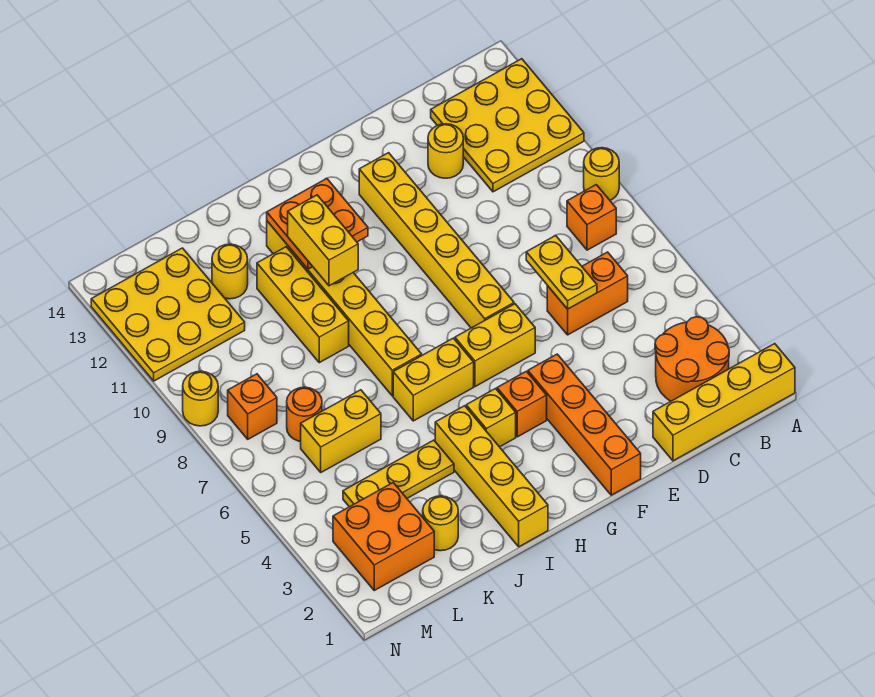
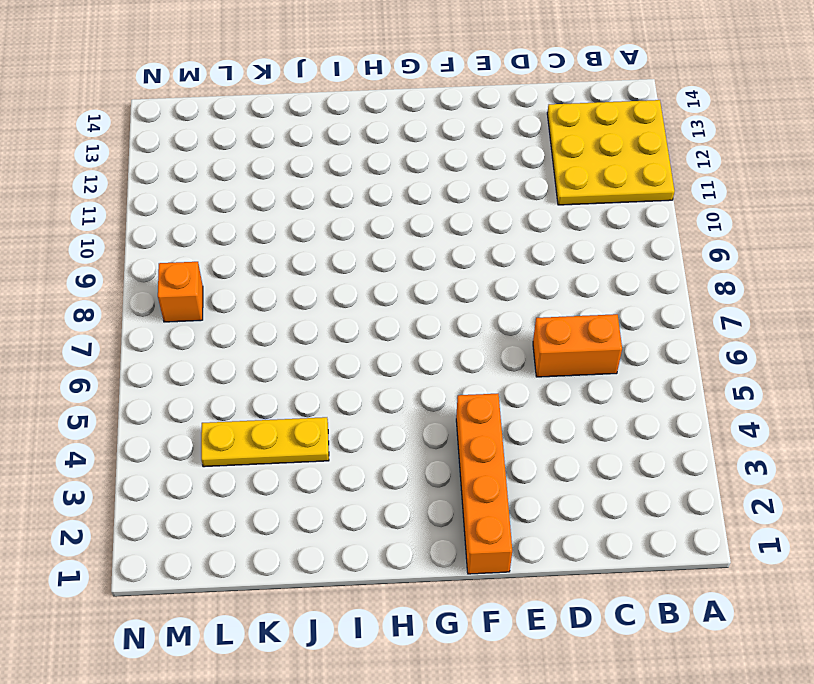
none -> yellow brick A1:D1 level 1
none -> yellow round brick A9 level 1
none -> orange round brick B2:C3 level 1

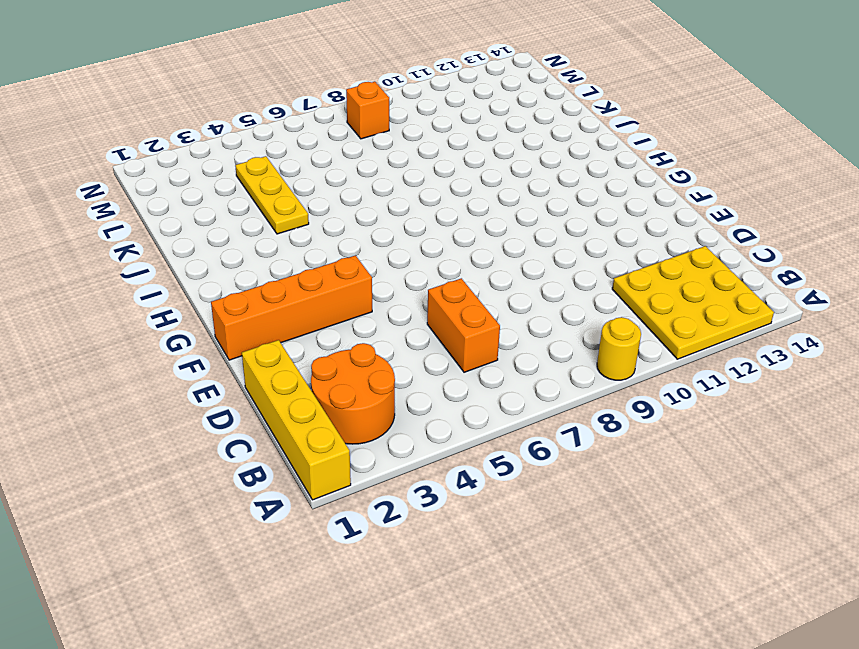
none -> orange brick B8 level 1
none -> yellow round brick D12 level 1
none -> yellow brick F6:G6 level 1

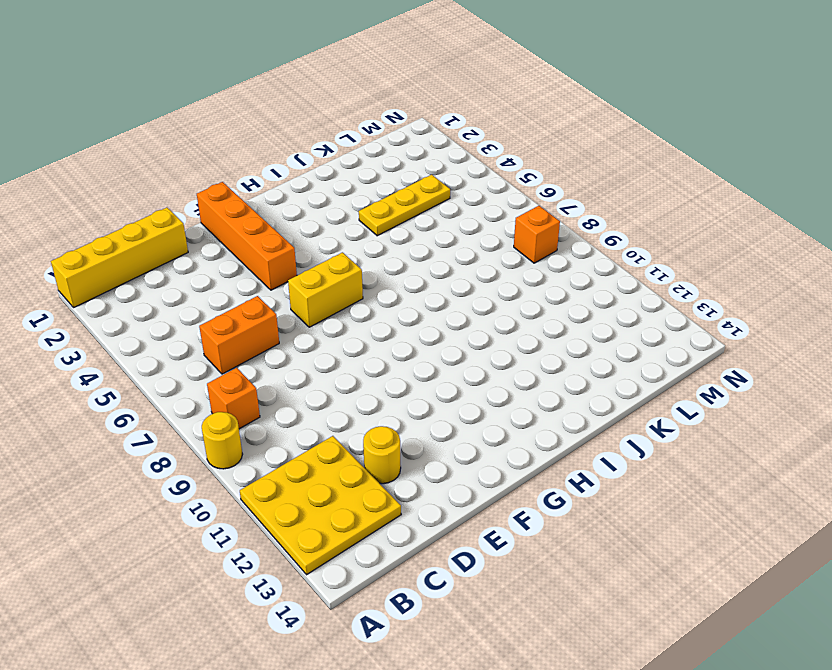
none -> orange round brick B2:C3 level 1
none -> yellow brick F7:F12 level 1
none -> orange brick G4 level 1

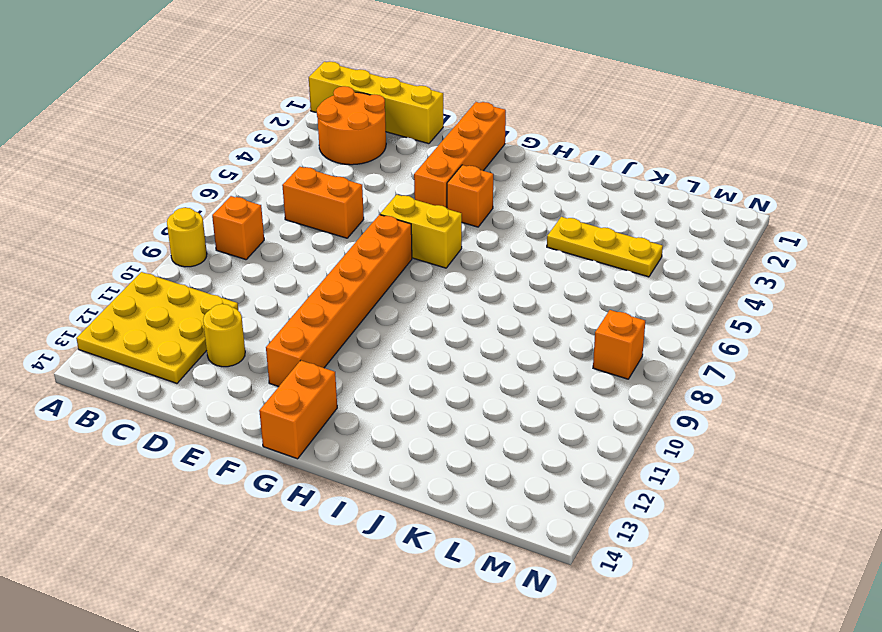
orange brick F7:F12 level 1 -> yellow brick F7:F12 level 1
orange brick G13:G14 level 1 -> none
none -> yellow brick H4 level 1
none -> yellow brick H6:I6 level 1
none -> yellow brick I1:I4 level 1

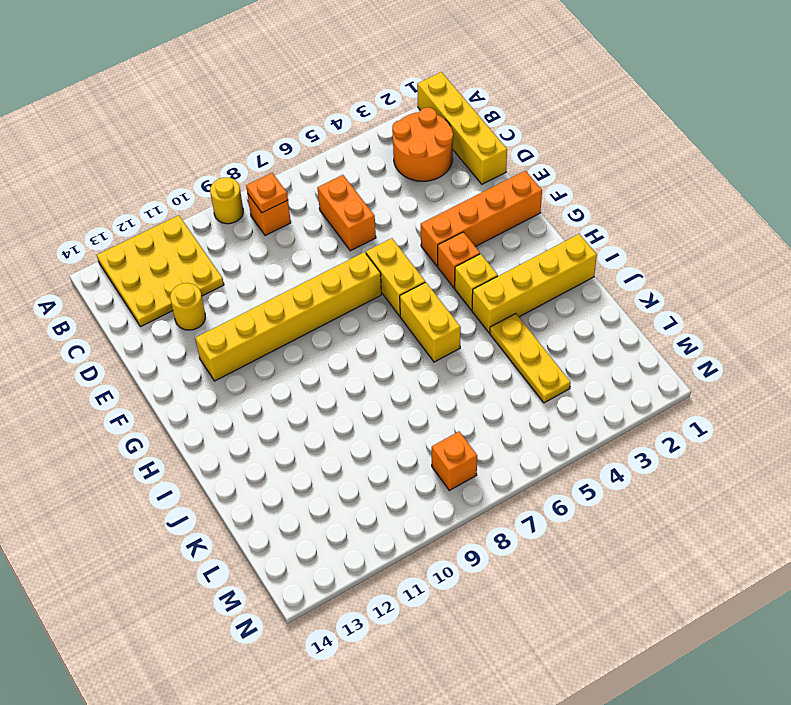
orange plate B8 level 2 -> none
none -> yellow brick I7:I12 level 1
none -> yellow brick J9:J11 level 1
none -> yellow round brick K2 level 1

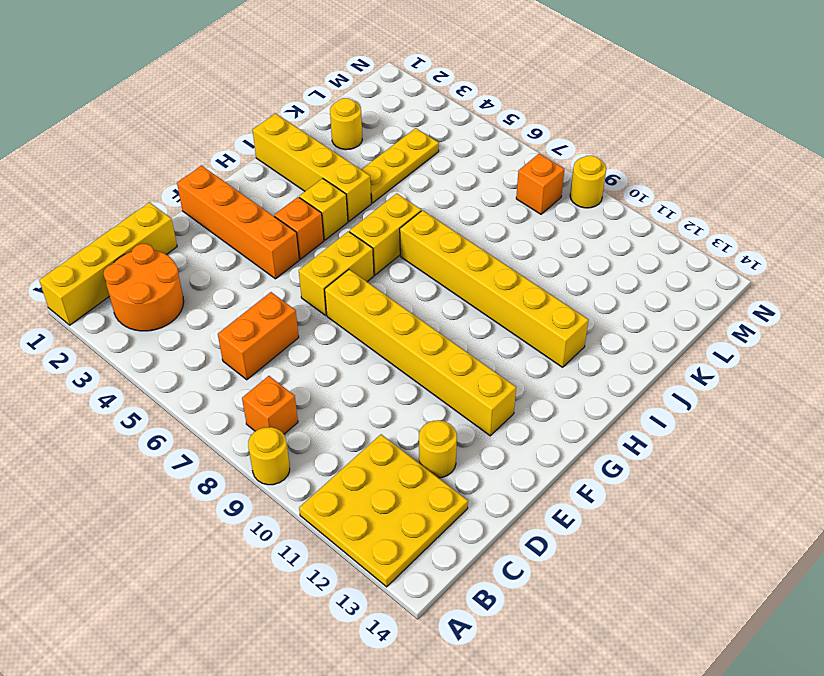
none -> yellow brick J9:J11 level 1
none -> yellow brick K6:L6 level 1
none -> yellow round brick K12 level 1

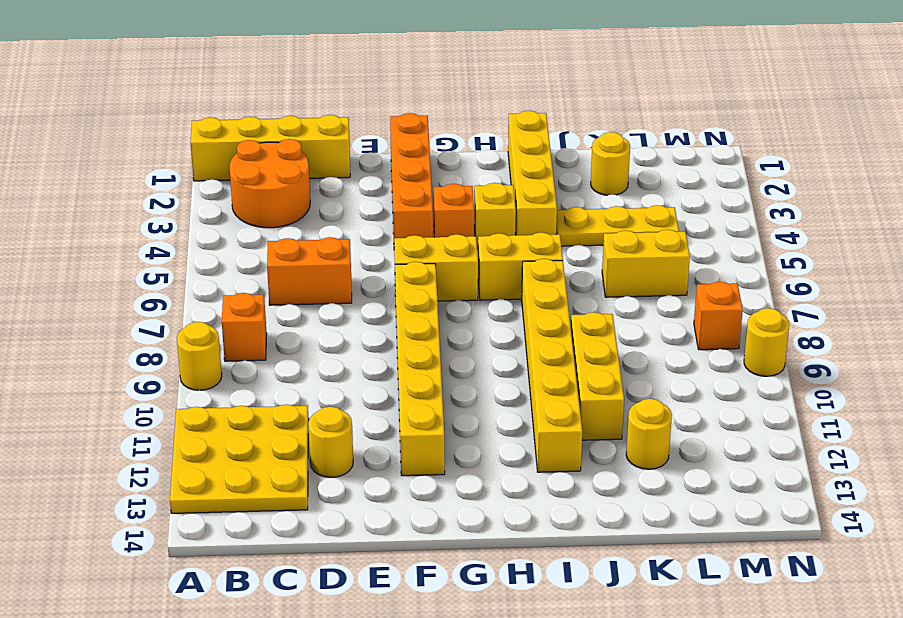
none -> orange brick L2:M3 level 1
none -> orange round brick L7 level 1
none -> yellow plate L11:N13 level 1

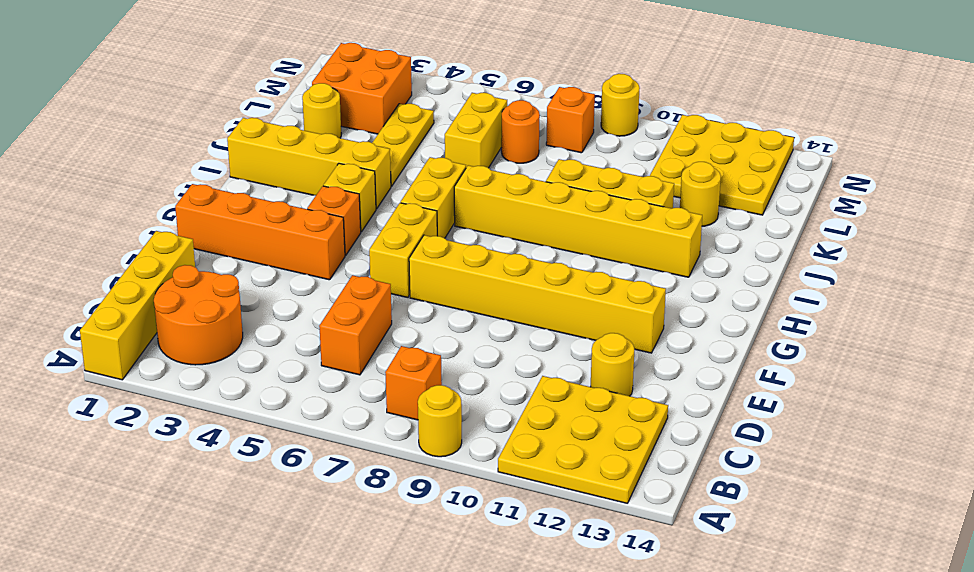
none -> yellow plate D6:D7 level 2
none -> orange plate H11:I12 level 2
none -> yellow brick I10:I11 level 3

